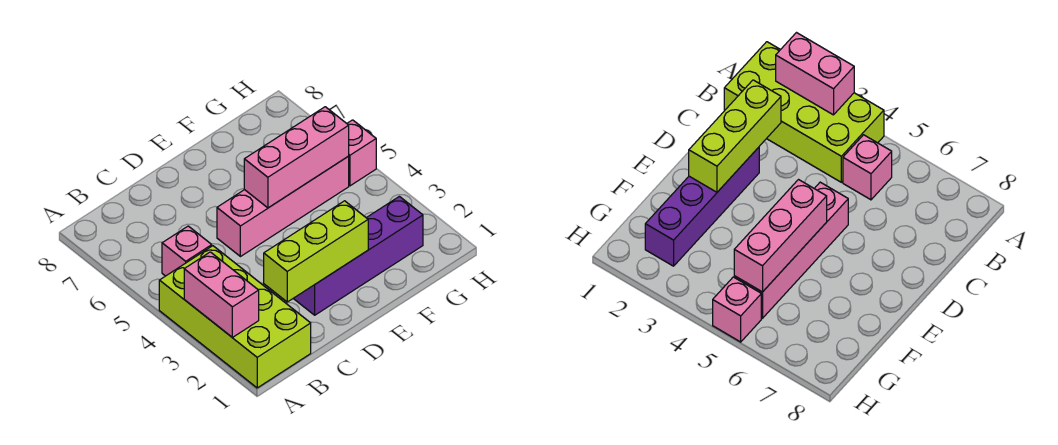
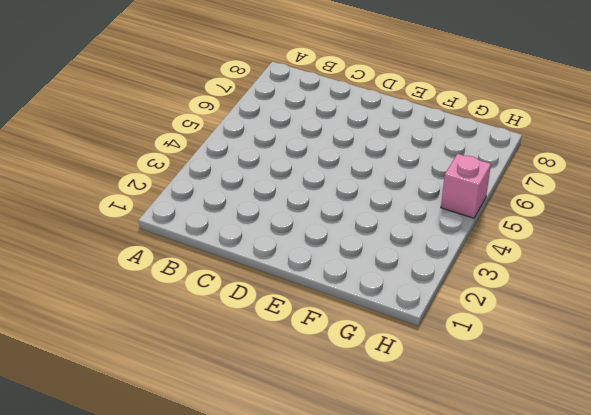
none -> lime brick A1:B4 level 1
none -> pink brick B5 level 1

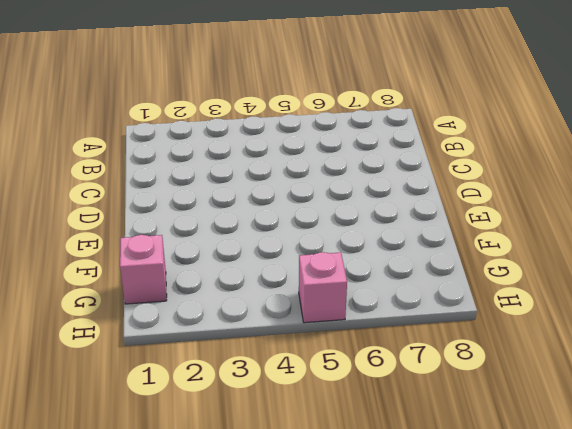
pink brick G1 level 1 -> pink brick B5 level 1
none -> lime brick A1:B4 level 1
none -> purple brick D2:G2 level 1

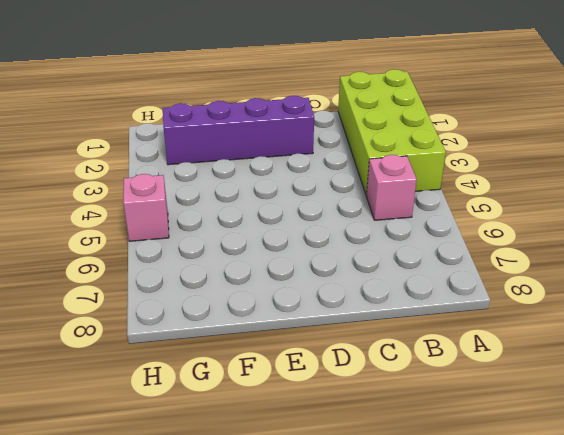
none -> pink brick D5:G5 level 1
none -> pink brick A2:A3 level 2

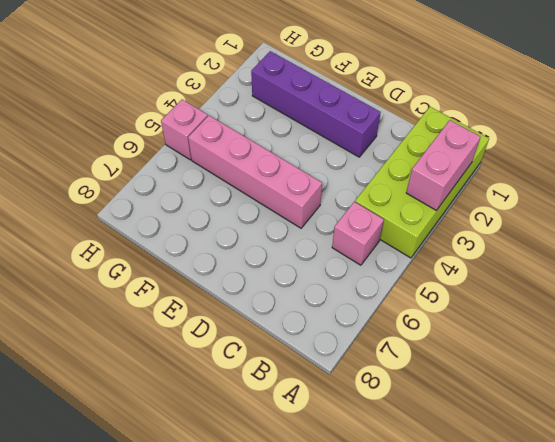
none -> lime brick C2:E2 level 2
none -> pink brick E5:G5 level 2

